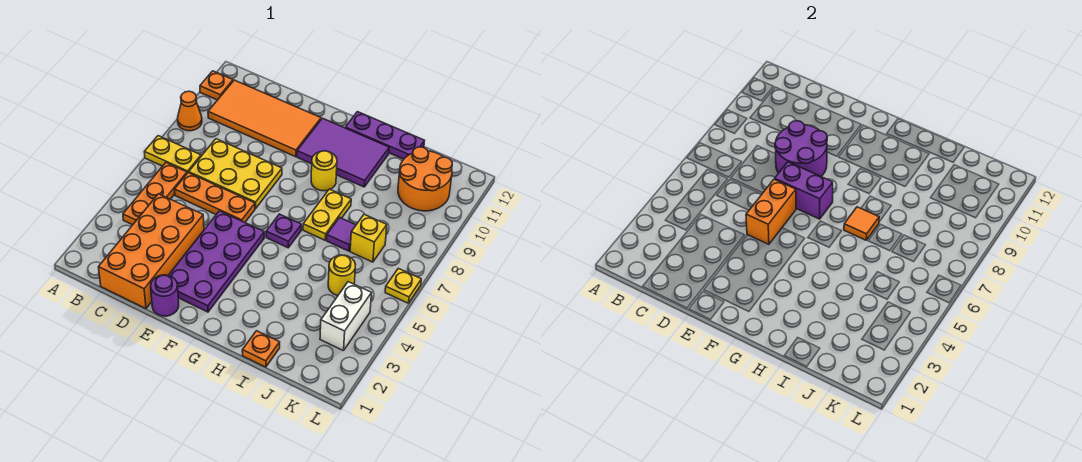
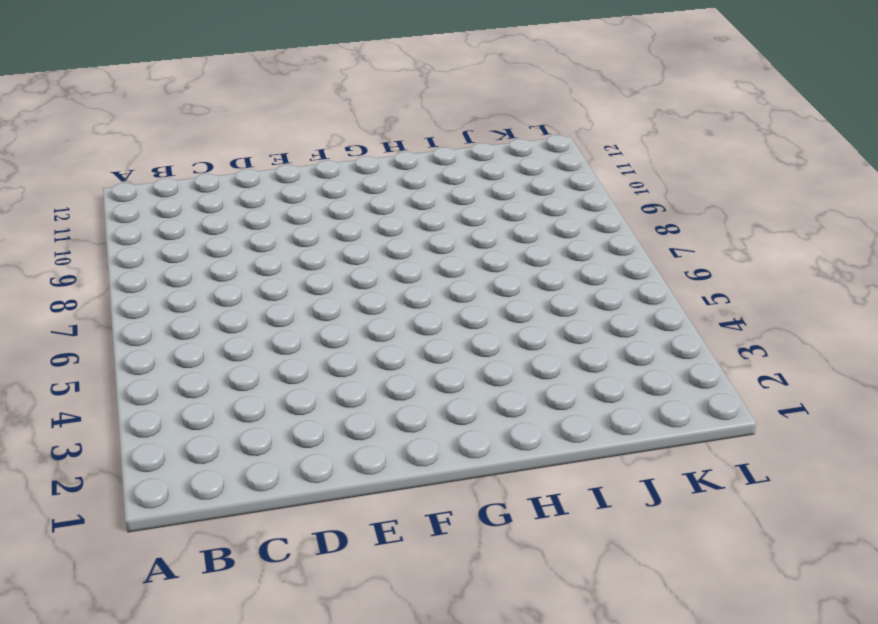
none -> yellow plate A7:B7 level 1
none -> orange cone A9 level 1
none -> orange plate A11 level 1

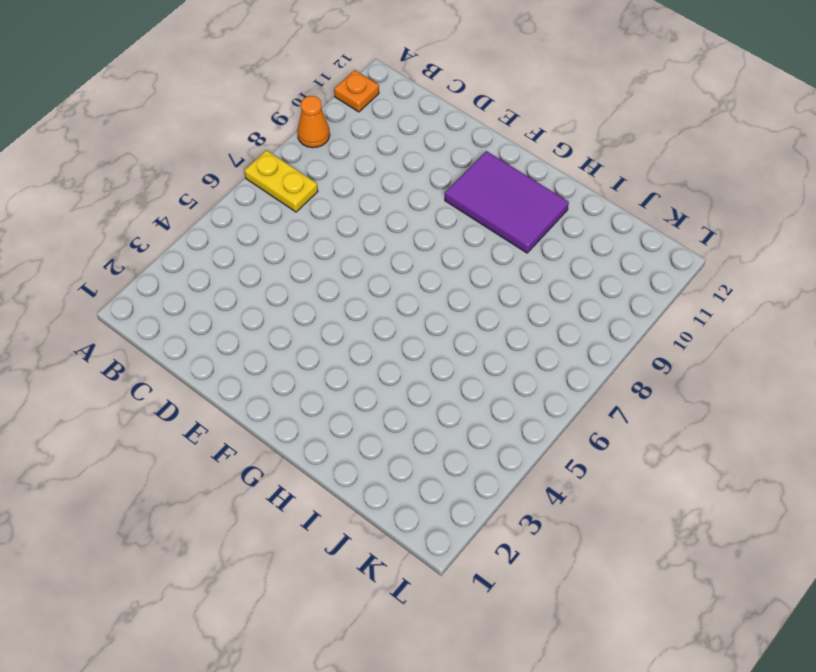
none -> orange plate B4:B6 level 1
none -> orange tile B10:E11 level 1
none -> orange brick C1:D4 level 1

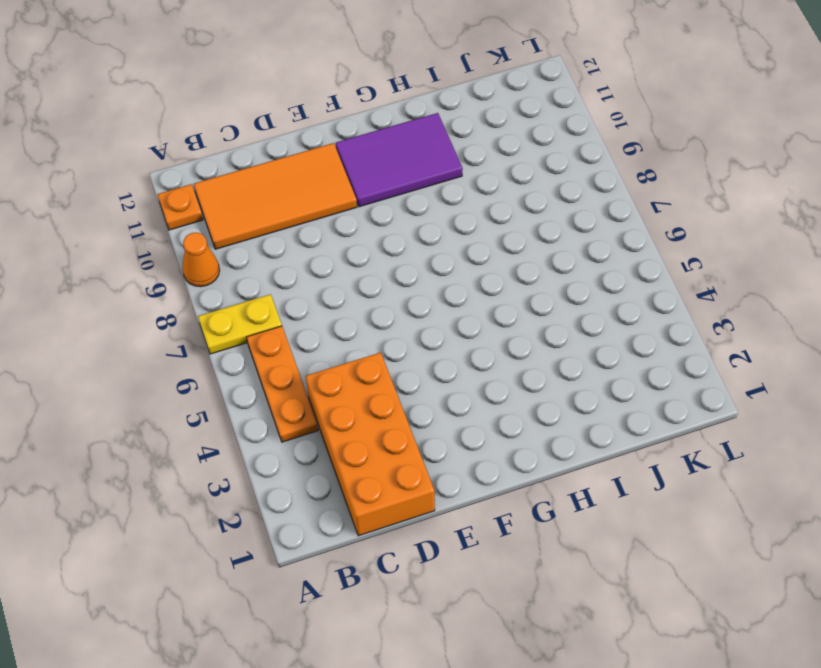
none -> orange plate C6:E6 level 1
none -> yellow plate C7:E8 level 1
none -> purple round brick E1 level 1

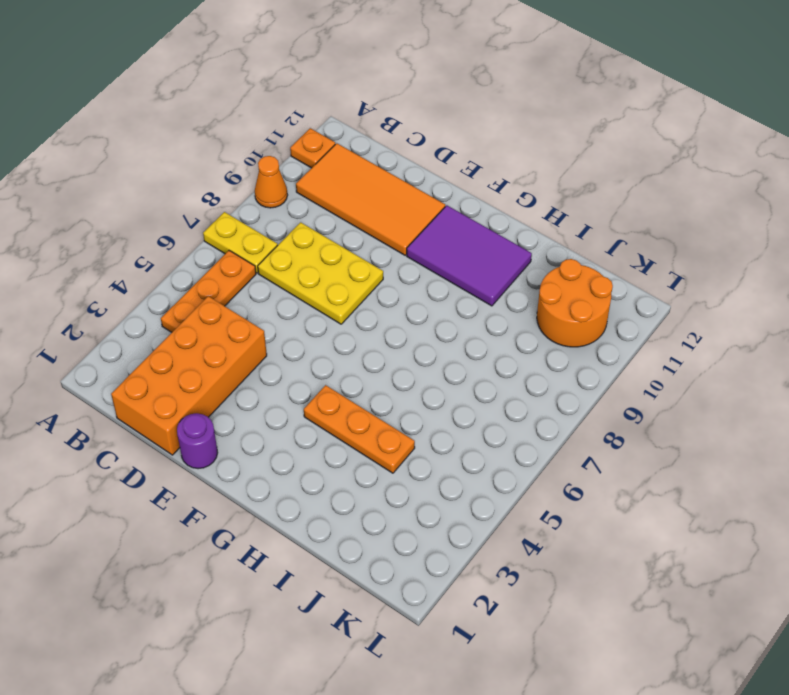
orange plate G4:I4 level 1 -> orange plate C6:E6 level 1
none -> purple plate E2:F5 level 1
none -> purple plate G6 level 1
none -> yellow round brick G9 level 1

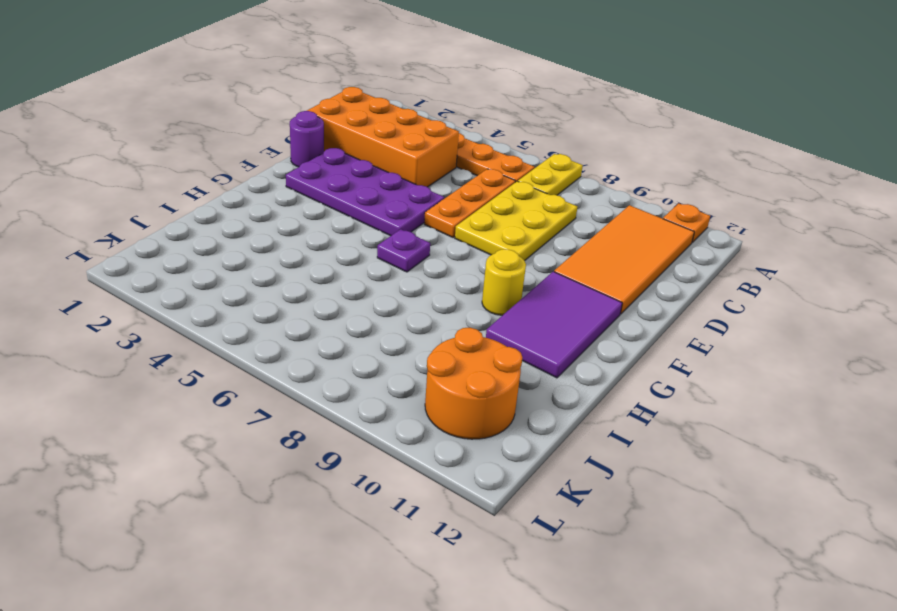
none -> orange cone A9 level 1
none -> purple plate G12:I12 level 1
none -> yellow plate H7:H8 level 1

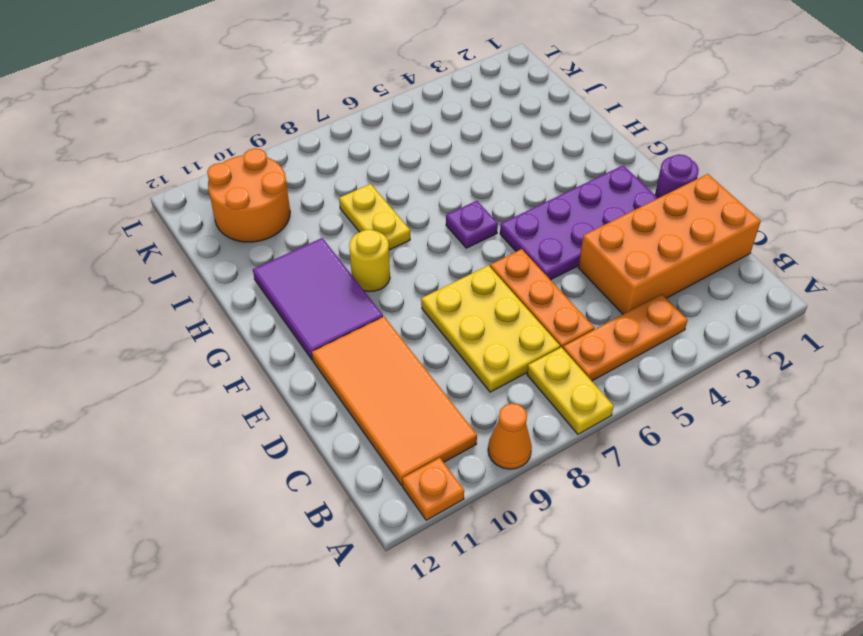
yellow plate H8:I8 level 1 -> yellow plate H7:H8 level 1
none -> purple plate G12:I12 level 1
none -> orange plate I1 level 1
none -> purple tile I7 level 1

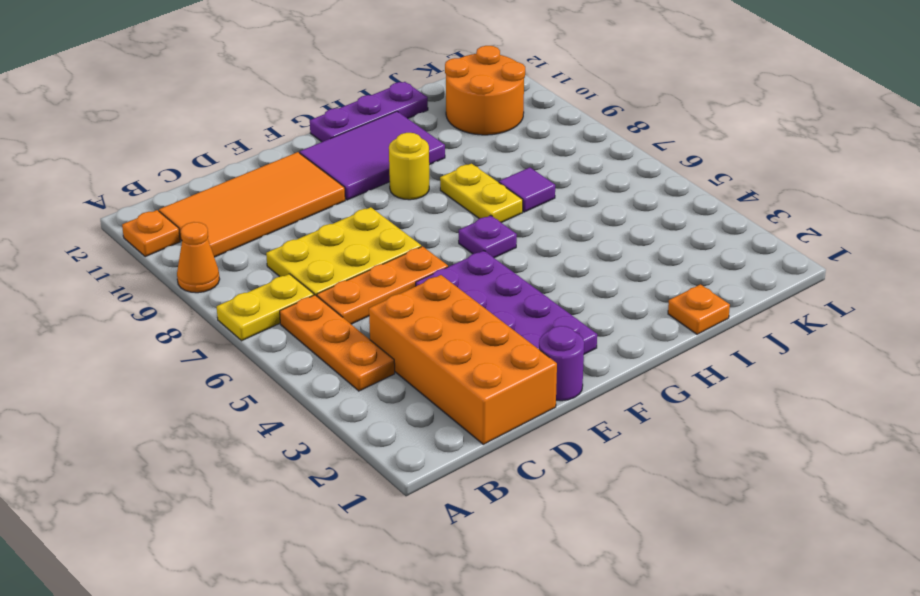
none -> yellow round brick J5 level 1
none -> yellow brick J7 level 1
none -> white brick K3:K4 level 1

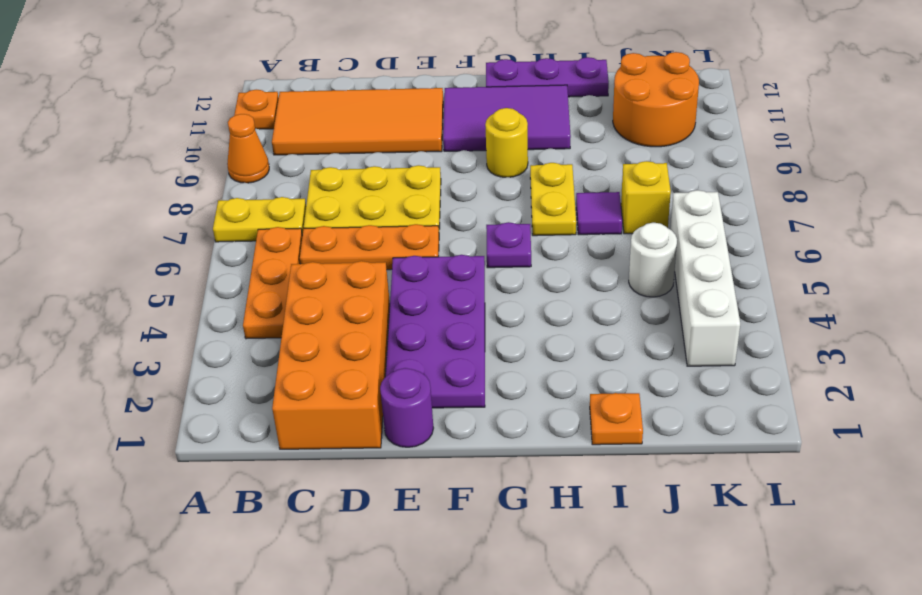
white round brick J5 level 1 -> yellow round brick J5 level 1
white brick K3:K6 level 1 -> white brick K3:K4 level 1
none -> yellow plate L6 level 1
none -> purple round brick D8:E9 level 2
none -> orange brick E5:E6 level 2

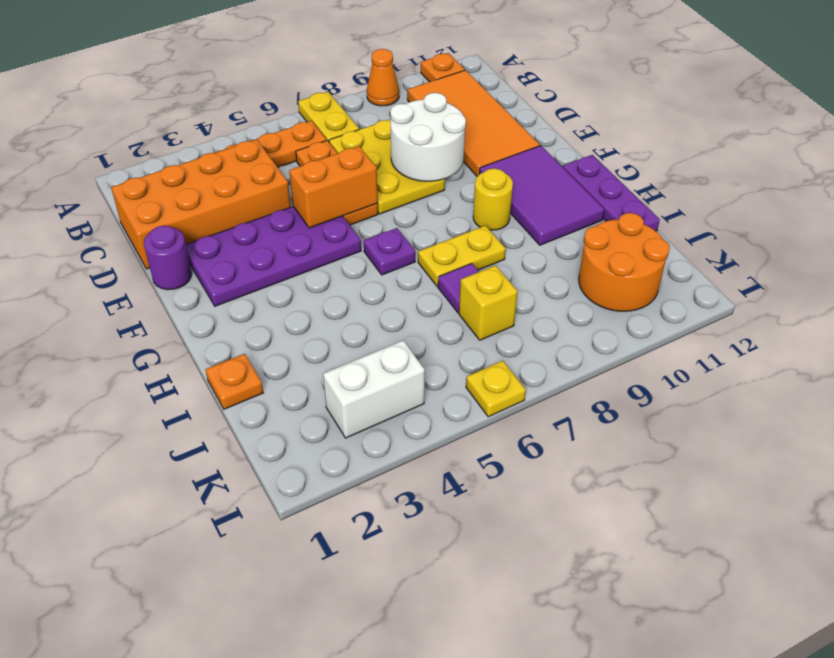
white round brick D8:E9 level 2 -> purple round brick D8:E9 level 2
none -> yellow round brick J5 level 1
none -> purple brick E7:F7 level 2
none -> orange tile H7 level 2

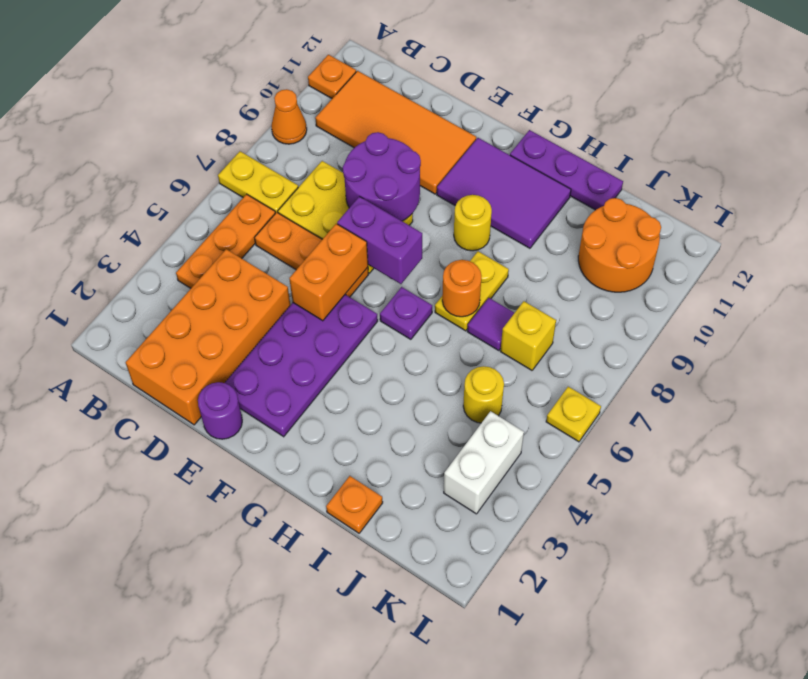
orange round brick H7 level 2 -> orange tile H7 level 2

